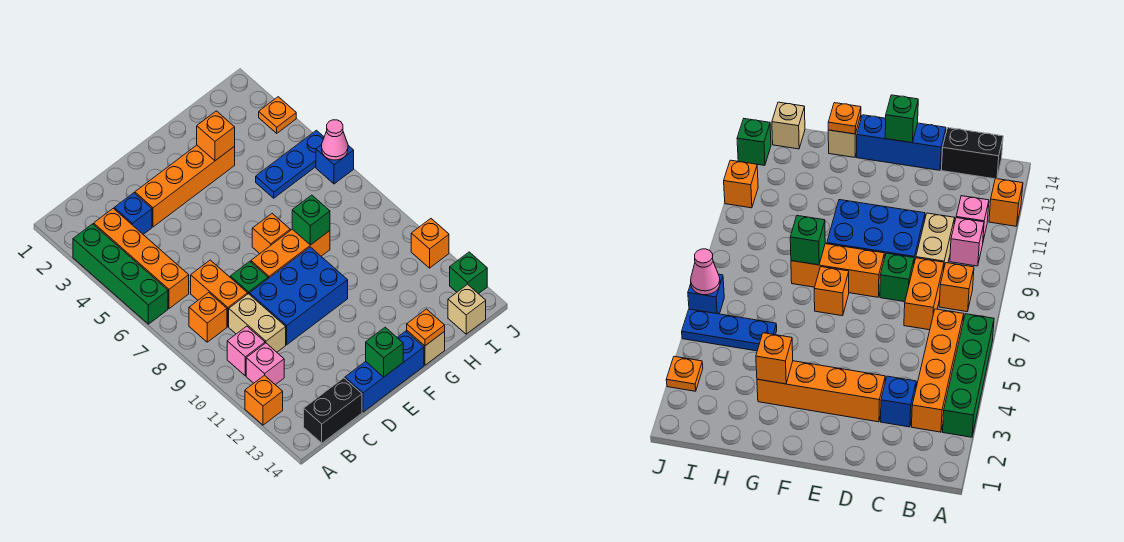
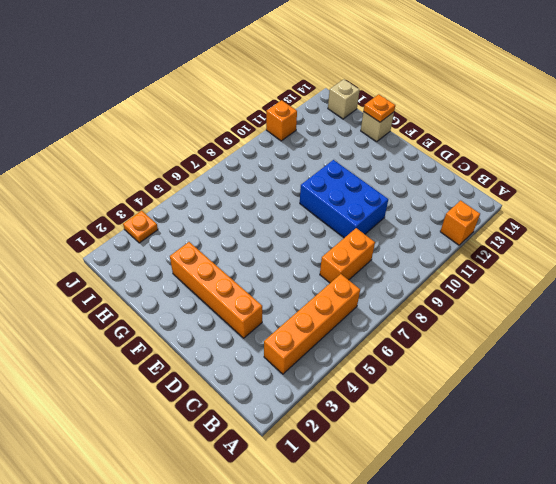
none -> green brick A3:A6 level 1
none -> orange brick B8 level 1
none -> pink brick B10 level 1

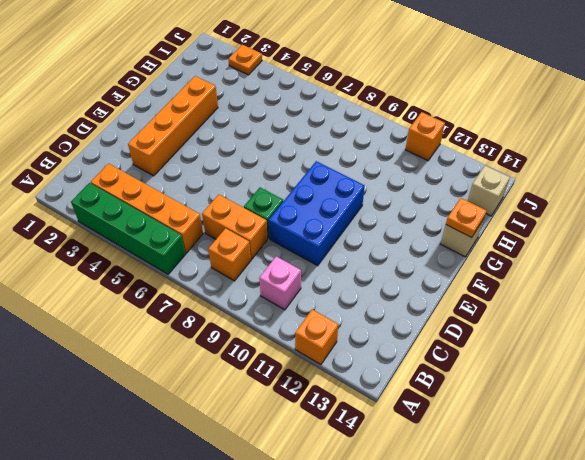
none -> pink brick B11 level 1
none -> black brick B14:C14 level 1
none -> blue brick C3 level 1

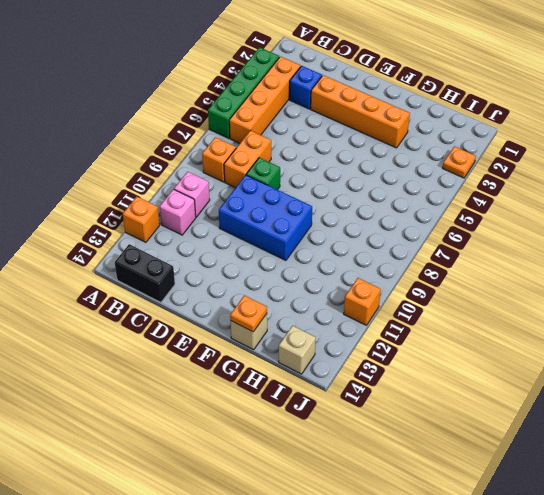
none -> tan brick C9:C10 level 1
none -> blue brick D14:F14 level 1
none -> orange brick E8:G8 level 1

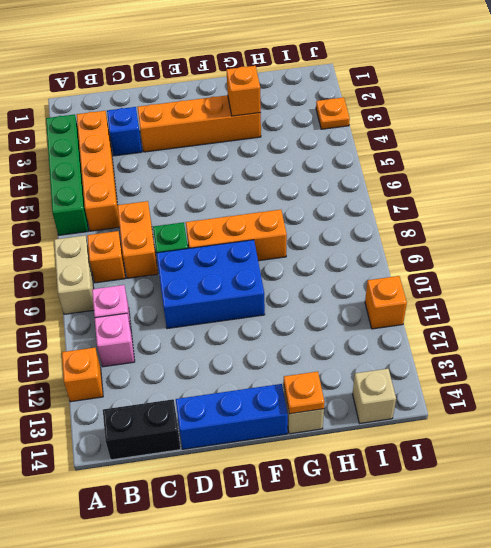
tan brick A8:A9 level 1 -> tan brick C9:C10 level 1
none -> orange brick F7 level 1
none -> blue plate H5:J5 level 1
none -> blue brick J6 level 1

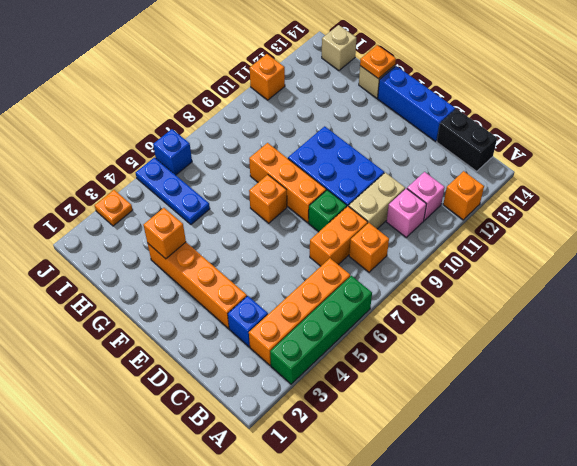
none -> green brick J13 level 1
none -> green brick E14 level 2
none -> green brick G8 level 2

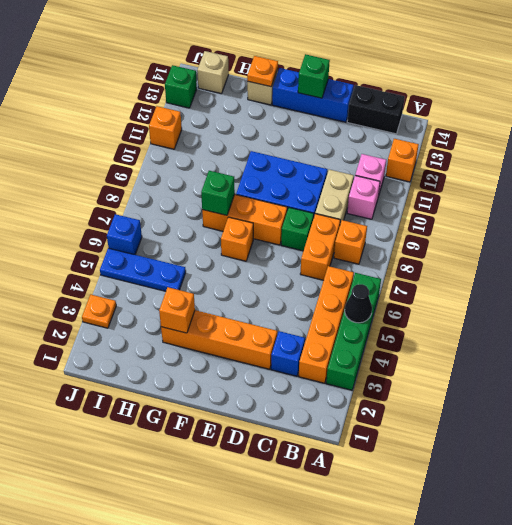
black cone A5 level 2 -> none
none -> pink cone J6 level 2

